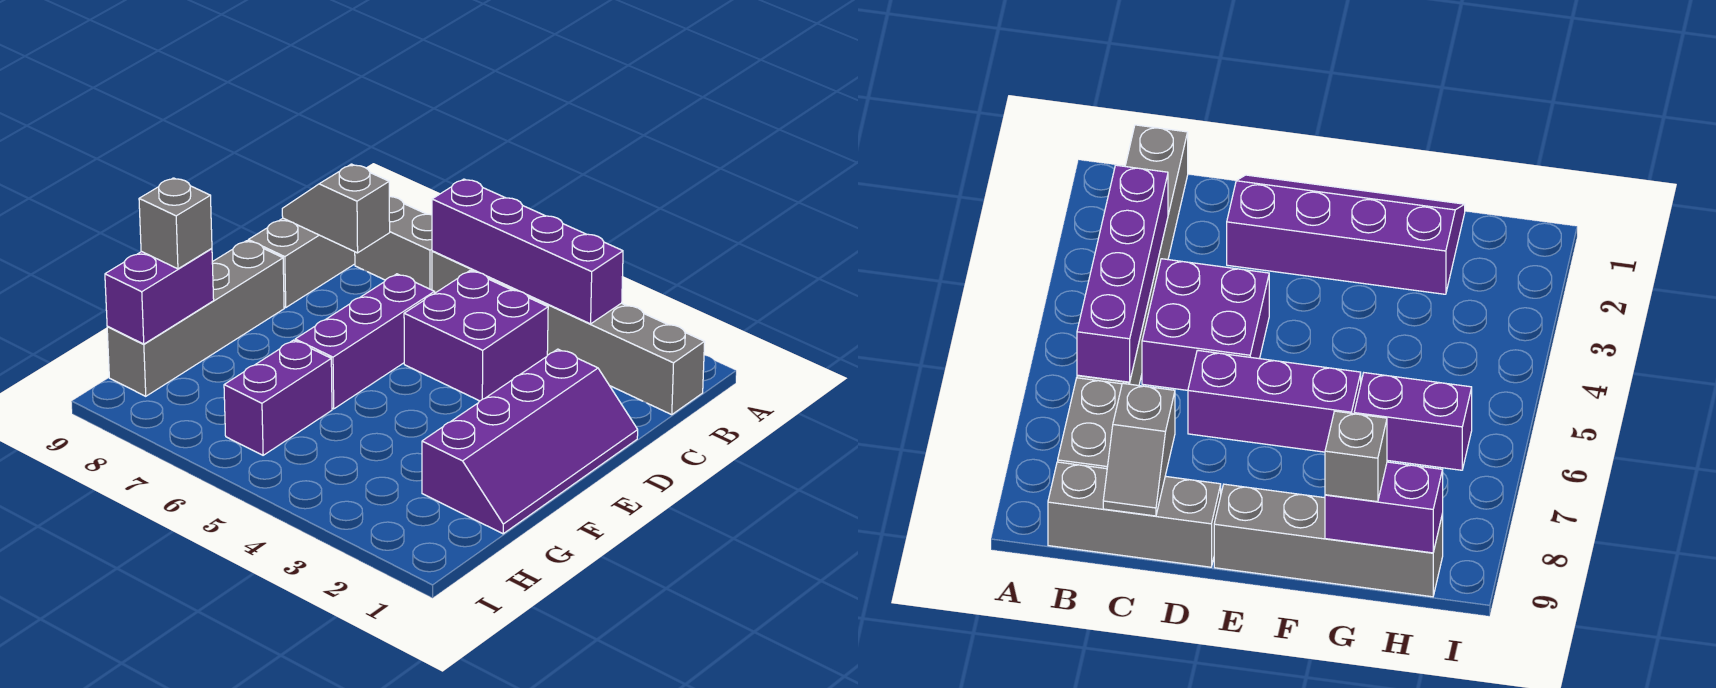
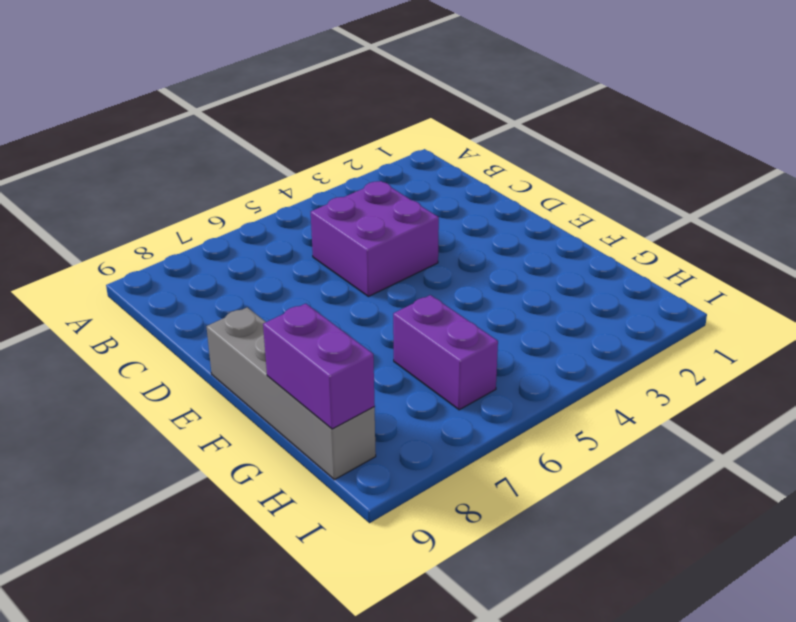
none -> grey brick B1:B6 level 1
none -> grey brick B7:B8 level 1
none -> grey brick B9:D9 level 1

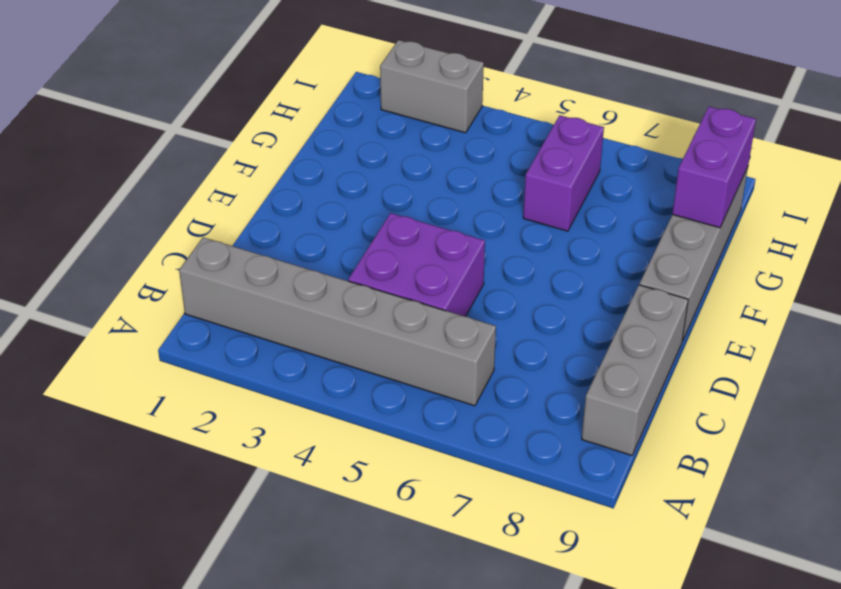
grey brick I2:I3 level 1 -> grey brick B7:B8 level 1
none -> purple slope D1:G2 level 1 top 2
none -> purple brick D6:F6 level 1
none -> purple brick B3:B6 level 2

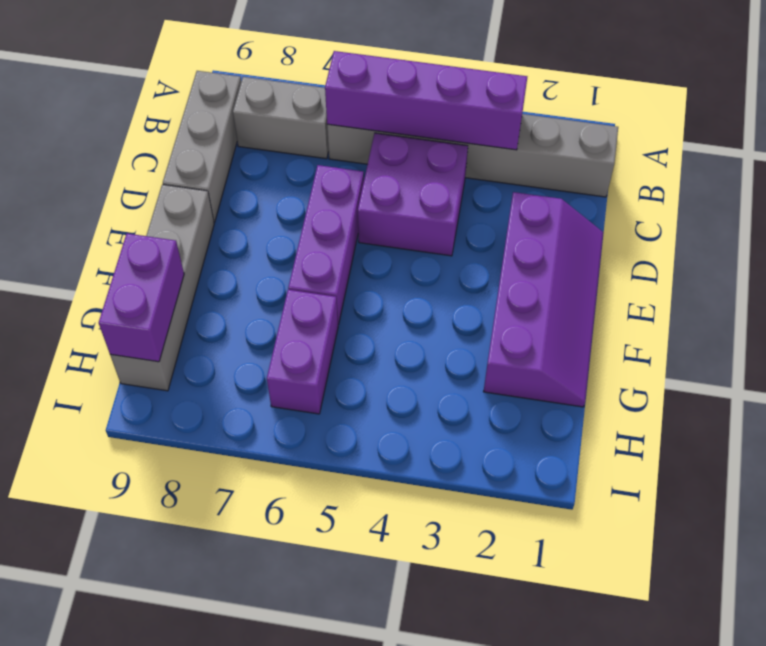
none -> grey slope C8:C9 level 2 top 8
none -> grey brick G9 level 3

